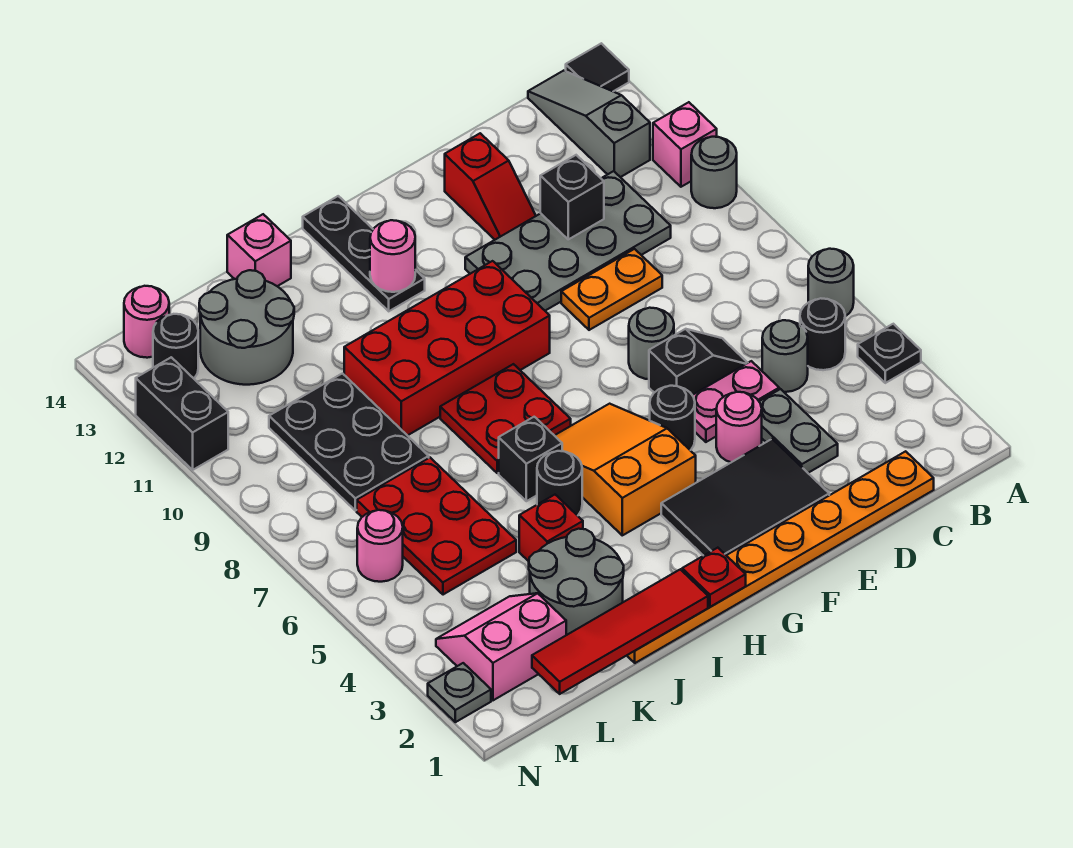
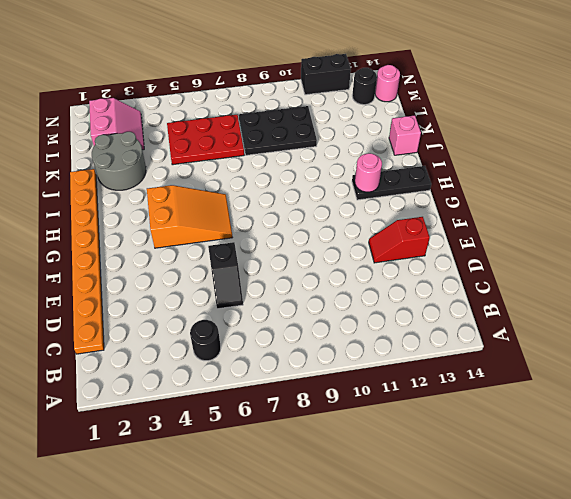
none -> black plate A4 level 1
none -> grey round brick A6 level 1
none -> grey round brick A10 level 1
none -> pink brick A11 level 1

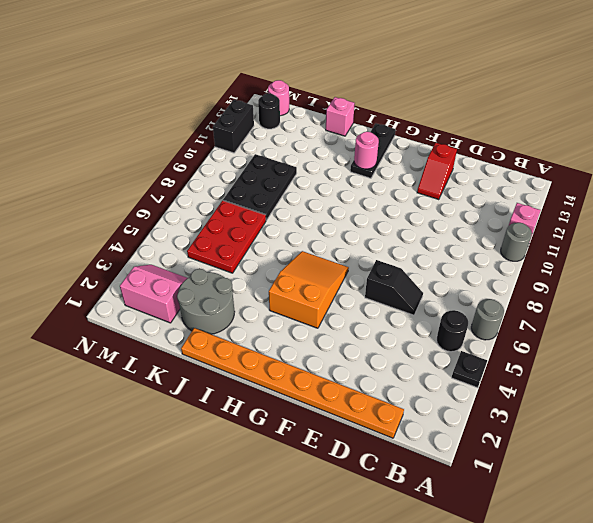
none -> black tile A14 level 1
none -> grey slope B12:B14 level 1 top 12
none -> grey round brick C5 level 1
none -> grey plate C10:F11 level 1

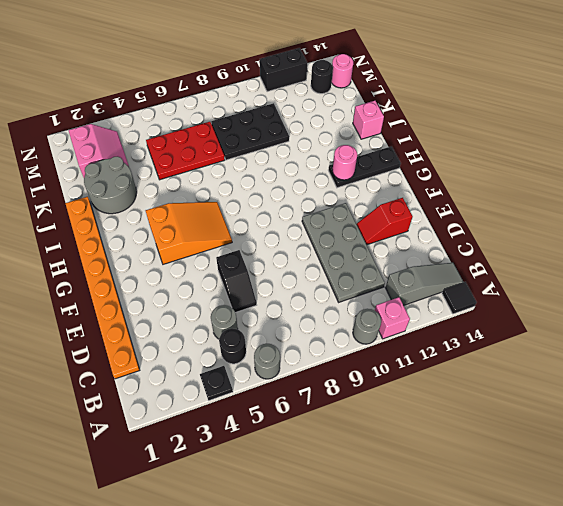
none -> grey plate D3:D4 level 1
none -> pink plate D5:E5 level 1
none -> orange plate D9:E9 level 1
none -> black tile E2:G3 level 1

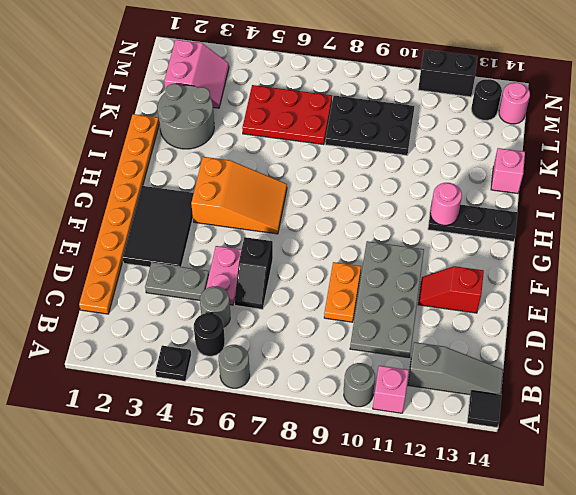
none -> pink round brick E4 level 1
none -> grey round brick E7 level 1
none -> black round brick F5 level 1
none -> red brick G9:J10 level 1

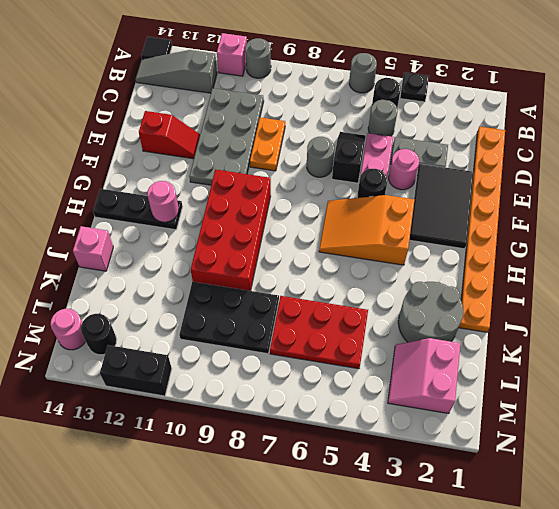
none -> red plate H7:I8 level 1
none -> black round brick I5 level 1
none -> black brick I6 level 1
none -> red brick J4 level 1

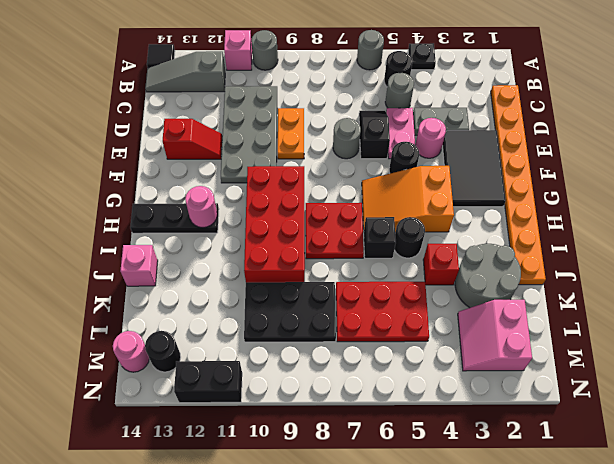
none -> grey round brick K12:L13 level 1
none -> pink round brick M6 level 1
none -> grey plate N2 level 1
none -> black brick D11 level 2

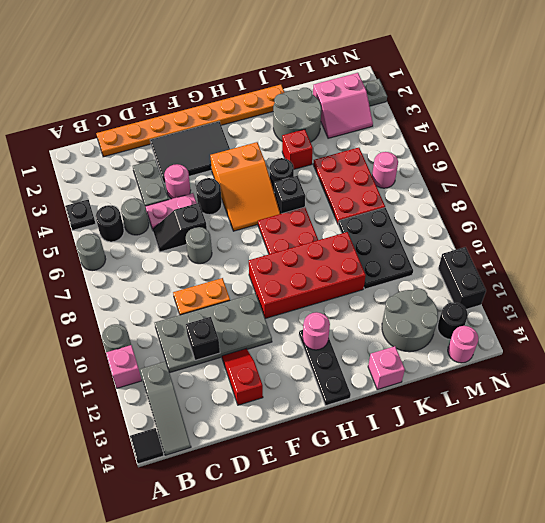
none -> red plate H1 level 2
none -> red tile I1:L1 level 2

